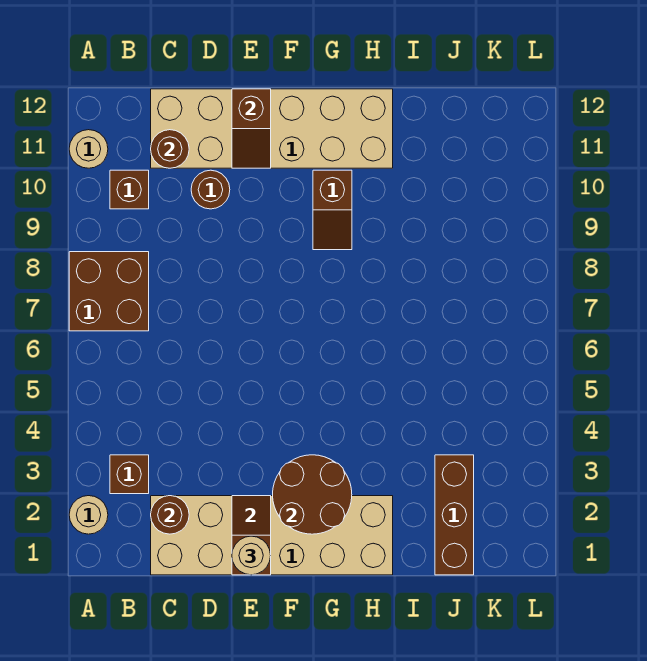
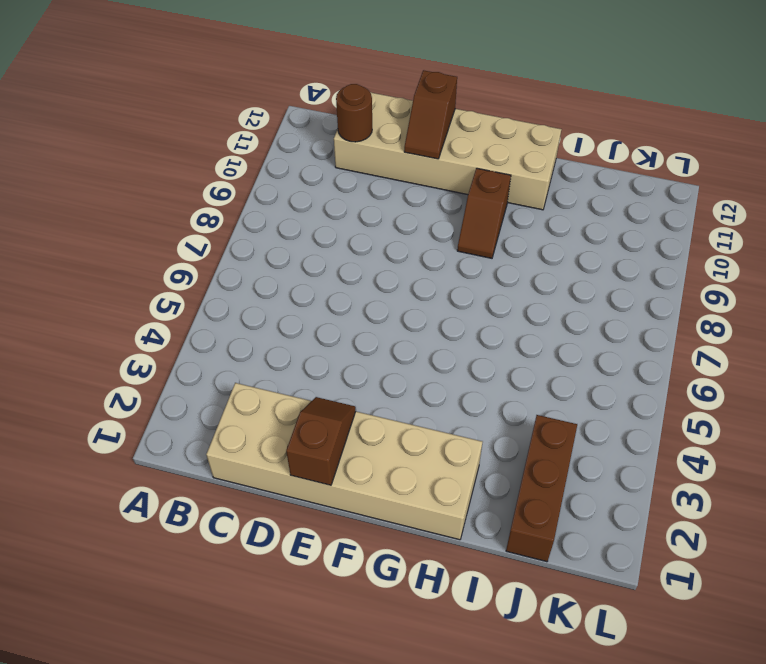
none -> tan round brick A2 level 1
none -> brown brick A7:B8 level 1
none -> tan round brick A11 level 1

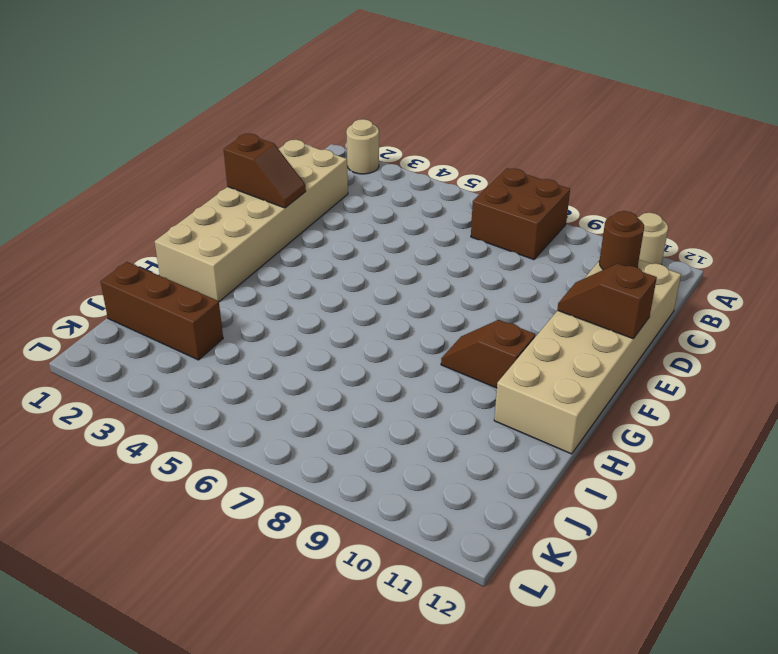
none -> brown brick B3 level 1
none -> brown brick B10 level 1
none -> brown round brick D10 level 1

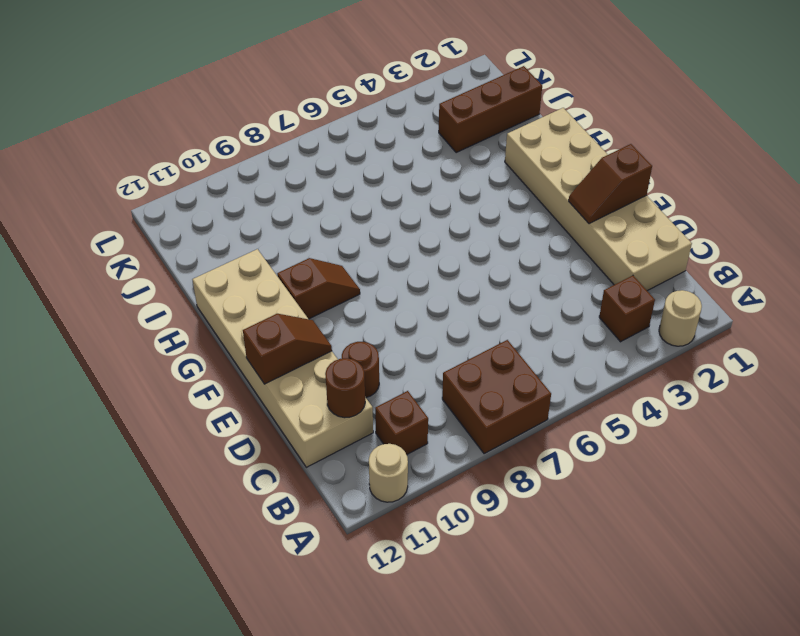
none -> brown round brick C2 level 2
none -> brown round brick F2:G3 level 2
none -> tan round brick E1 level 3

